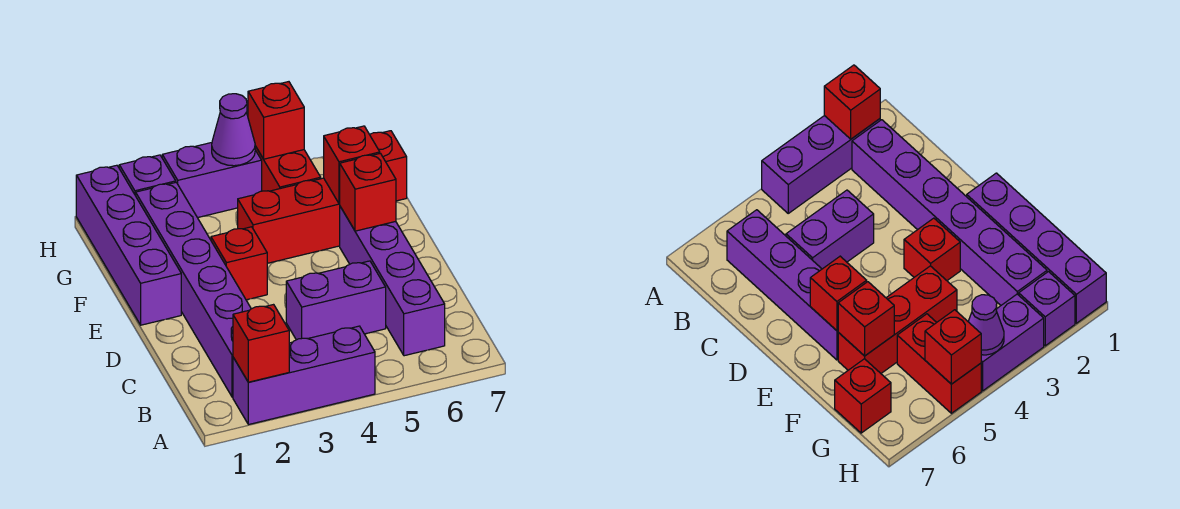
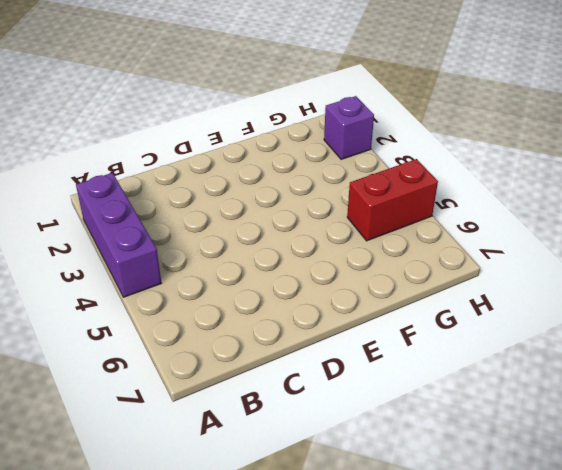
none -> purple brick B2:G2 level 1
none -> purple brick B6:E6 level 1
none -> purple brick C4:C5 level 1

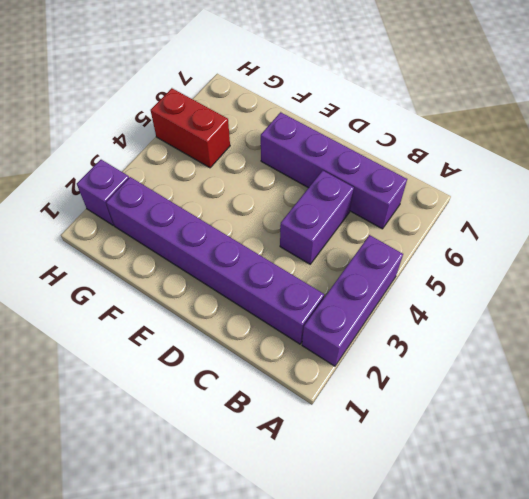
none -> purple brick E1:H1 level 1
none -> red brick E3 level 1
none -> red brick F4:F6 level 1

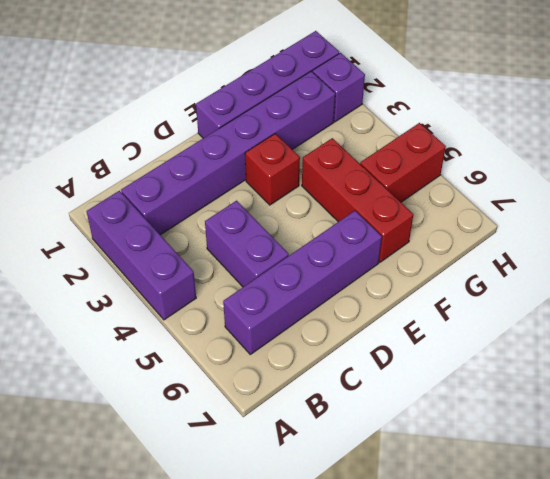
none -> red brick G7 level 1
none -> purple brick H3:H4 level 1
none -> red brick A2 level 2

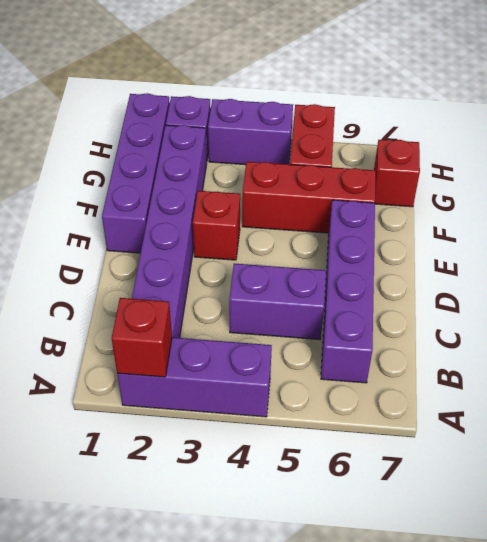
none -> red brick E6 level 2
none -> red brick F6 level 2
none -> purple cone H4 level 2

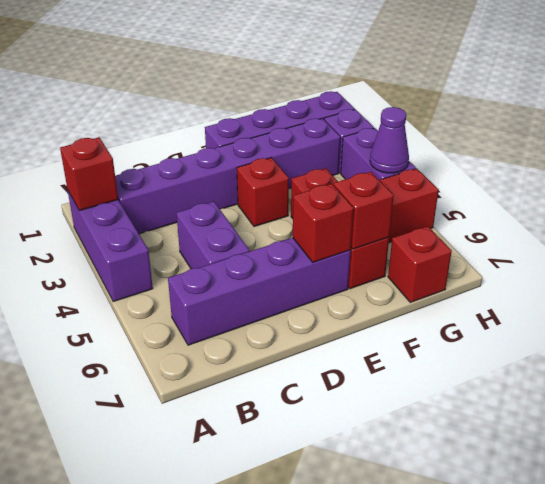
none -> red brick H5 level 2

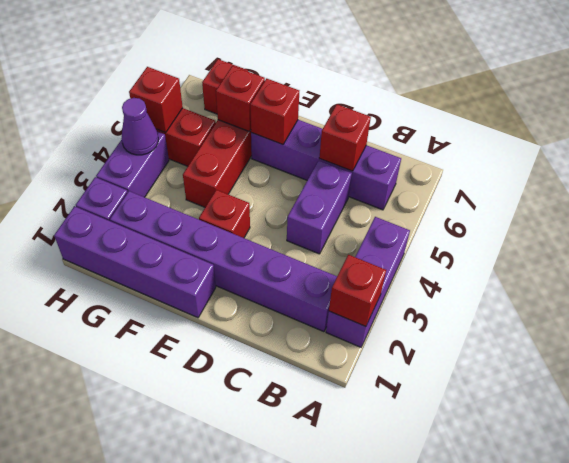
red brick C6 level 2 -> none

